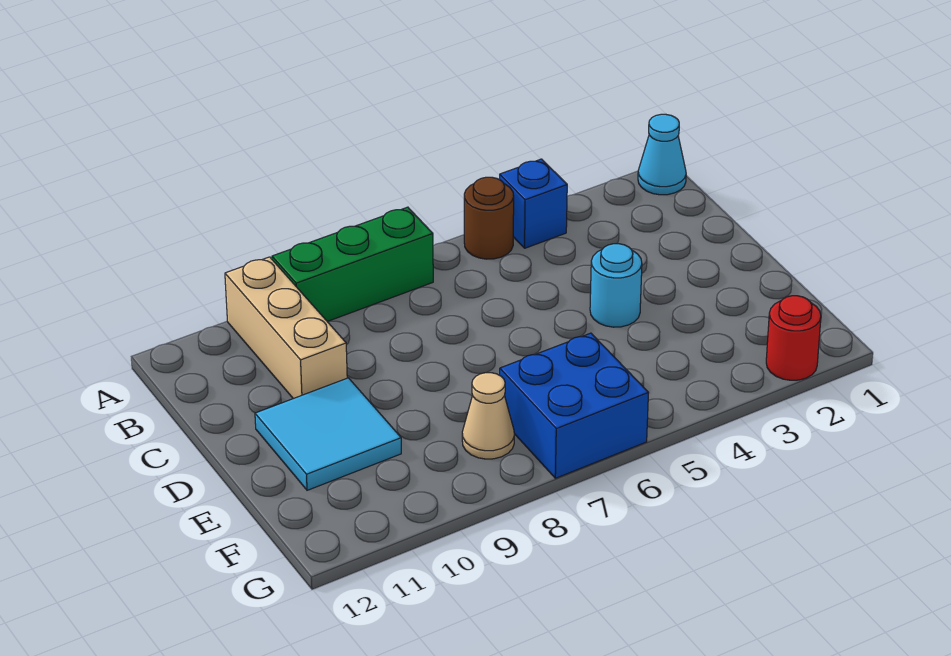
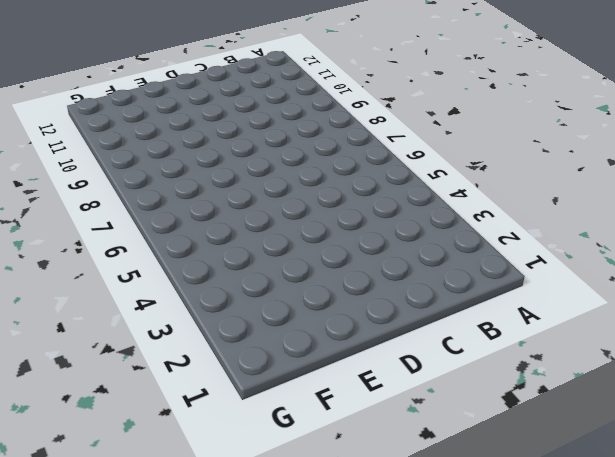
none -> cyan cone A1 level 1
none -> blue brick A4 level 1

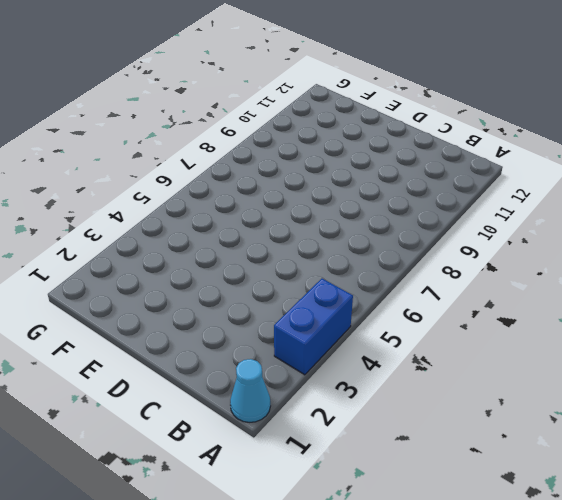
blue brick A3:A4 level 1 -> blue brick A4 level 1
none -> brown round brick A5 level 1
none -> green brick A7:A9 level 1

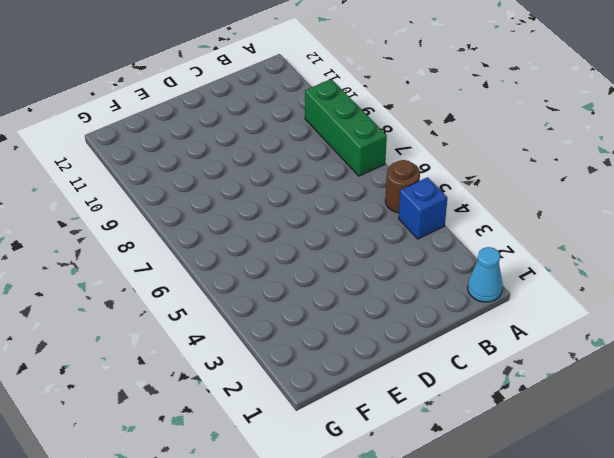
none -> tan brick A10:C10 level 1
none -> cyan round brick D4 level 1

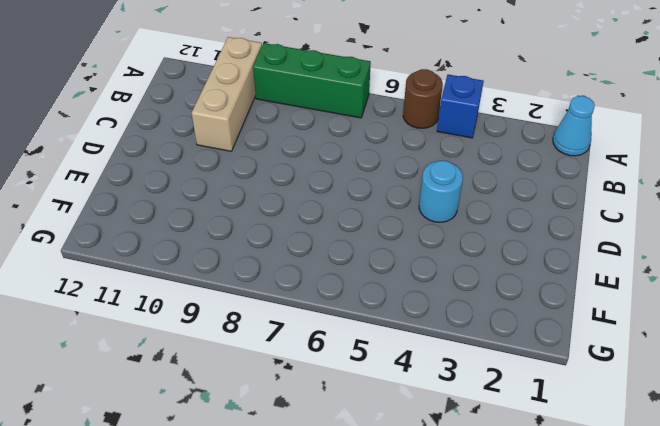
none -> cyan tile D10:E11 level 1
none -> blue brick F6:G7 level 1

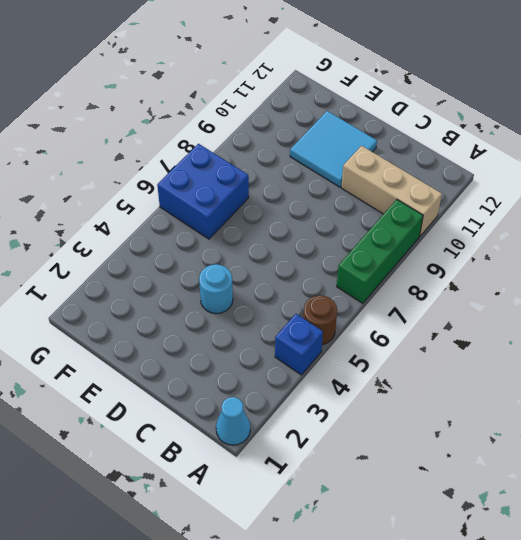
none -> tan cone F8 level 1
none -> red round brick G2 level 1

